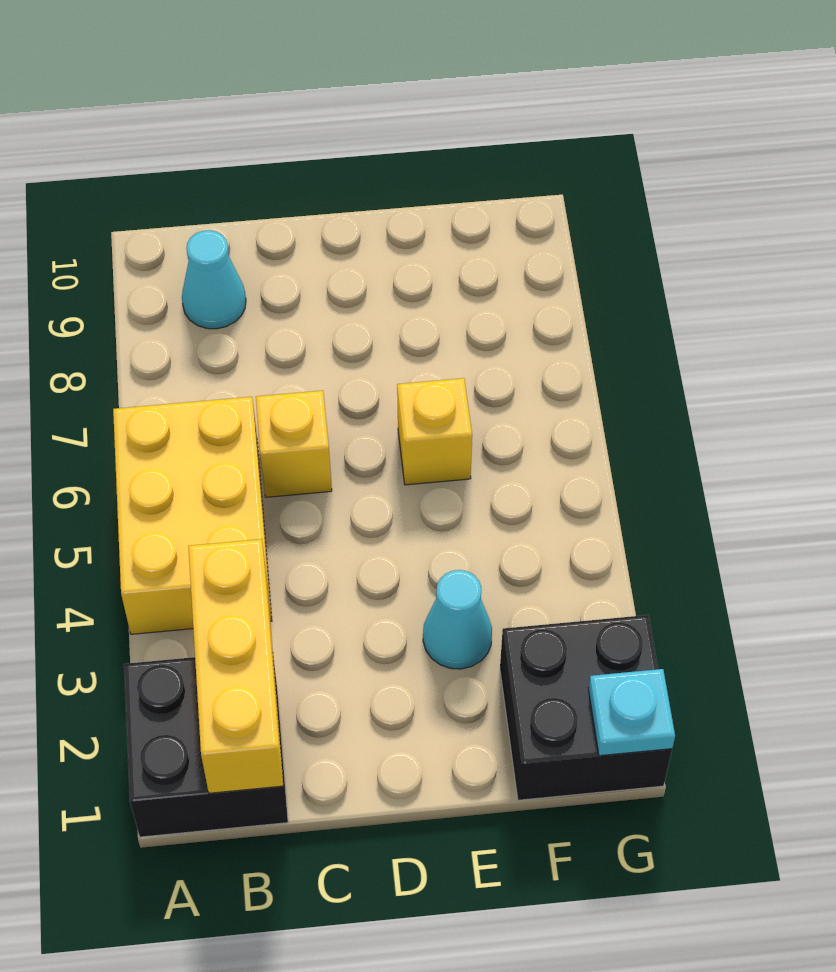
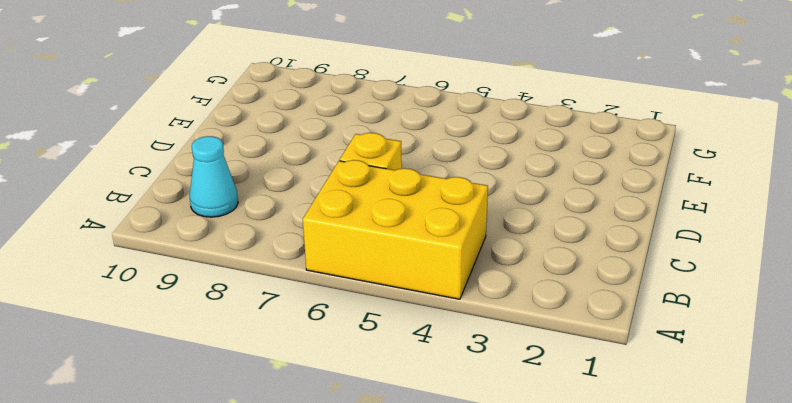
none -> black brick A1:B2 level 1
none -> cyan cone E3 level 1

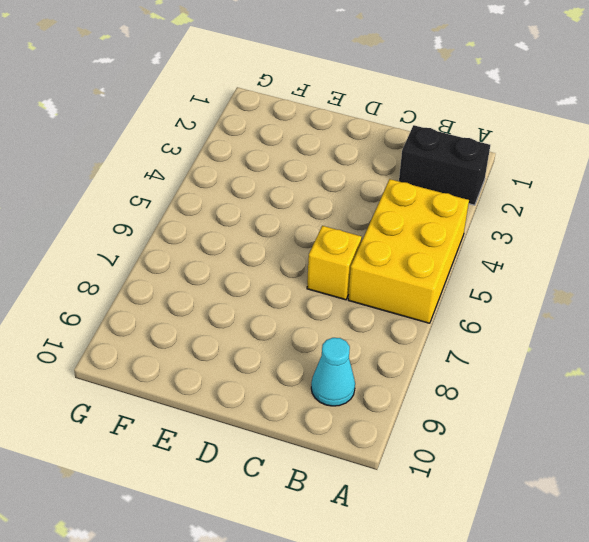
black brick A2:B2 level 1 -> black brick A1:B2 level 1
none -> cyan cone E3 level 1
none -> yellow brick E6 level 1

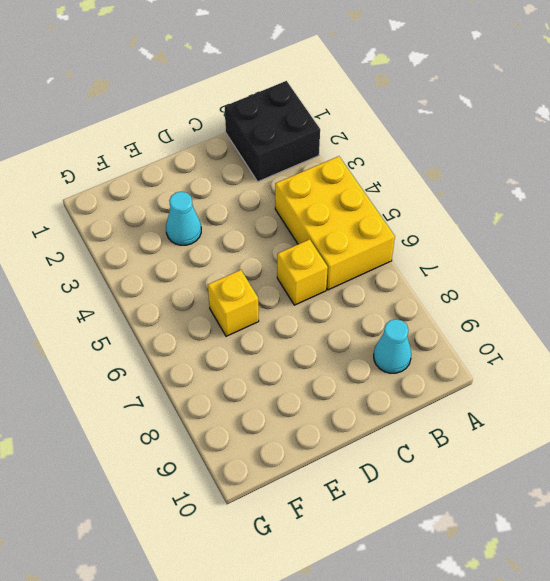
none -> black brick F1:G2 level 1
none -> yellow brick B1:B3 level 2

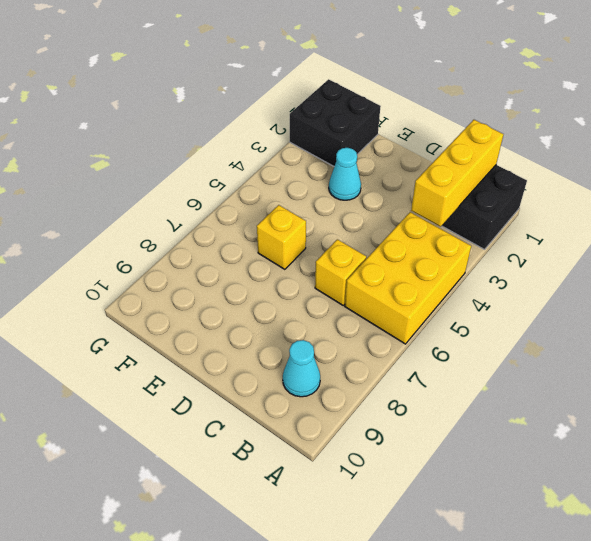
none -> cyan plate G1 level 2

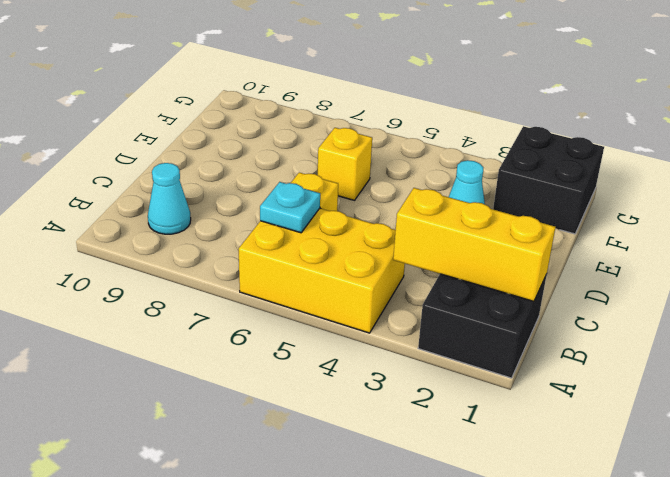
cyan plate B6 level 2 -> cyan plate G1 level 2

